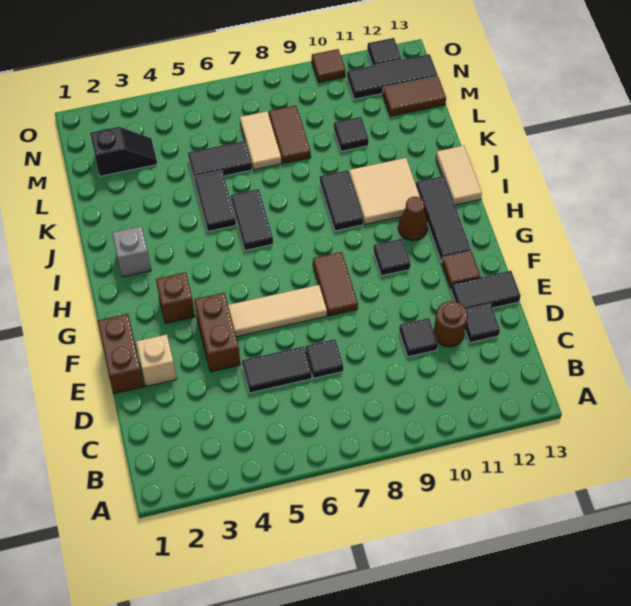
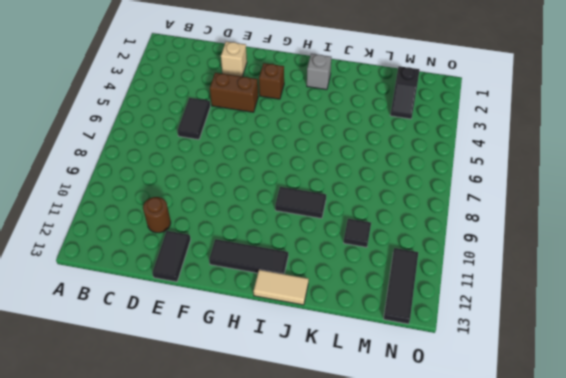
none -> black tile D7 level 1
none -> black tile D10 level 1
none -> black tile D12 level 1
none -> brown brick E1:F1 level 1

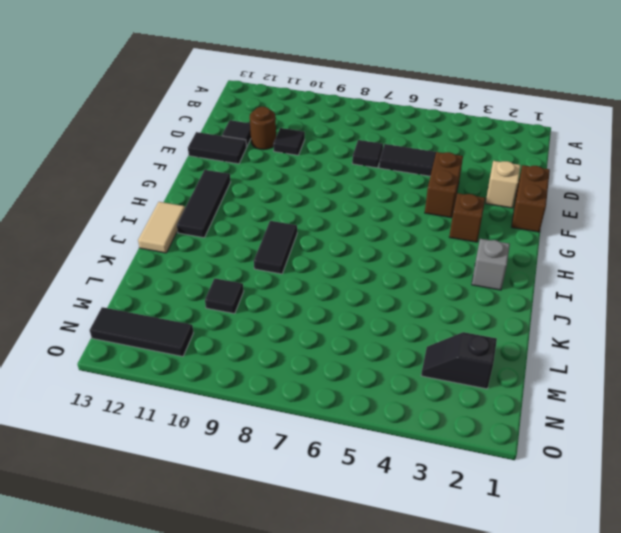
none -> tan tile F5:F7 level 1
none -> brown tile F8:G8 level 1
none -> brown tile F12 level 1
none -> black tile G10 level 1

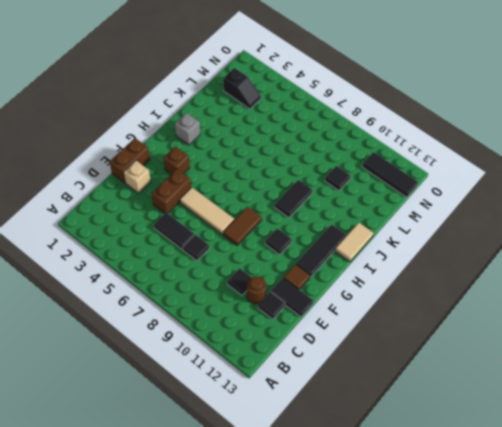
none -> brown cone H11 level 1
none -> black tile I6:J6 level 1
none -> tan tile I10:J11 level 1
none -> black tile J5:K5 level 1

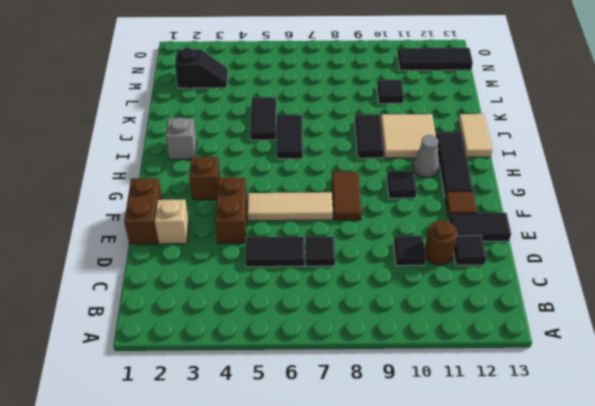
grey cone H11 level 1 -> brown cone H11 level 1
none -> black tile L5:L6 level 1
none -> tan tile L7:M7 level 1
none -> brown tile L8:M8 level 1
none -> brown tile M12:M13 level 1

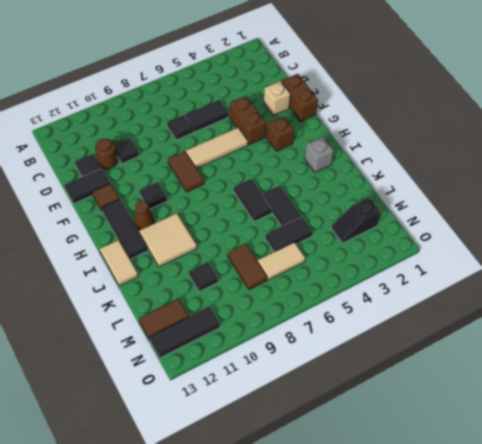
tan tile M6:M7 level 1 -> tan tile L7:M7 level 1
none -> black tile I9:J9 level 1
none -> brown tile O10 level 1
none -> black tile O12 level 1

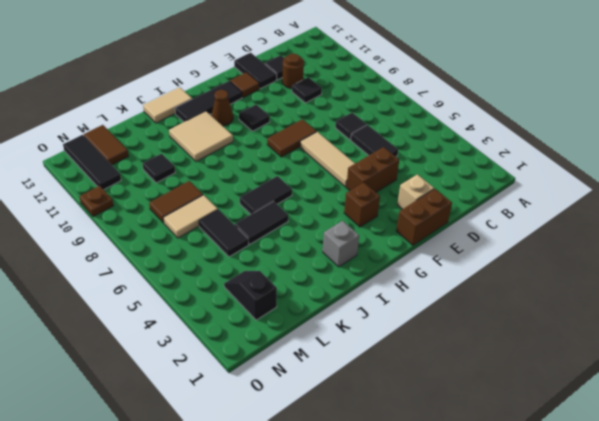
brown plate O10 level 1 -> brown tile O10 level 1
none -> black tile I9:J9 level 1
none -> black tile O12 level 1

